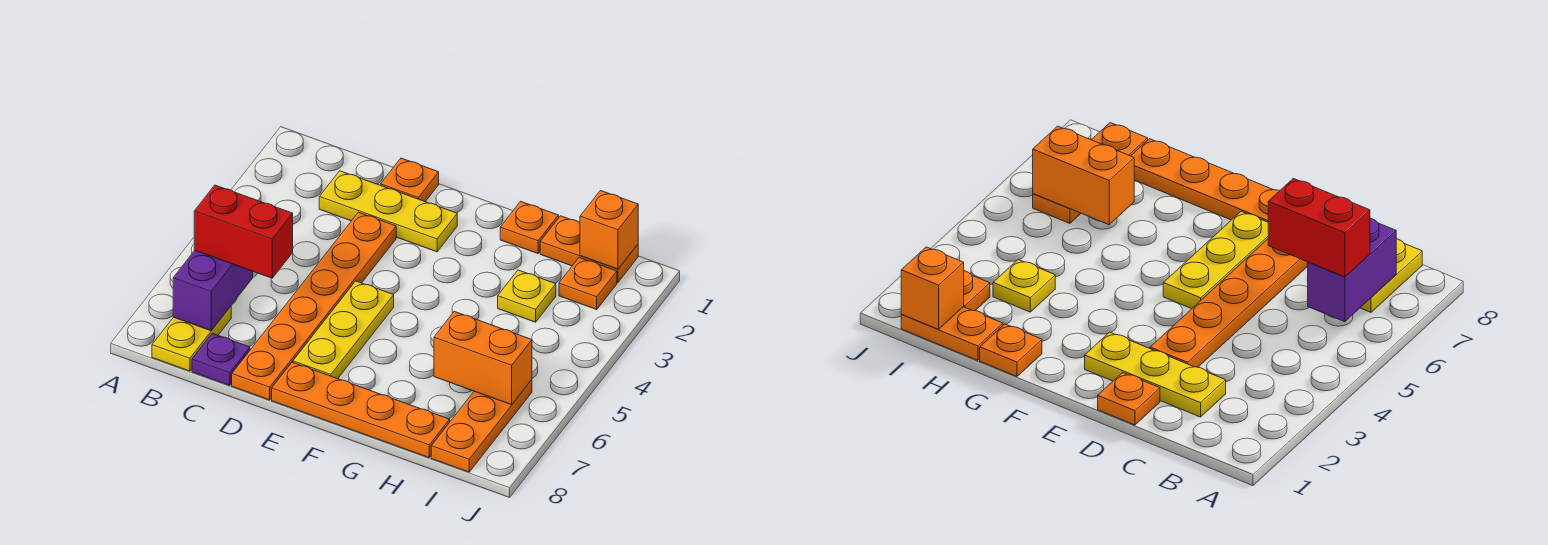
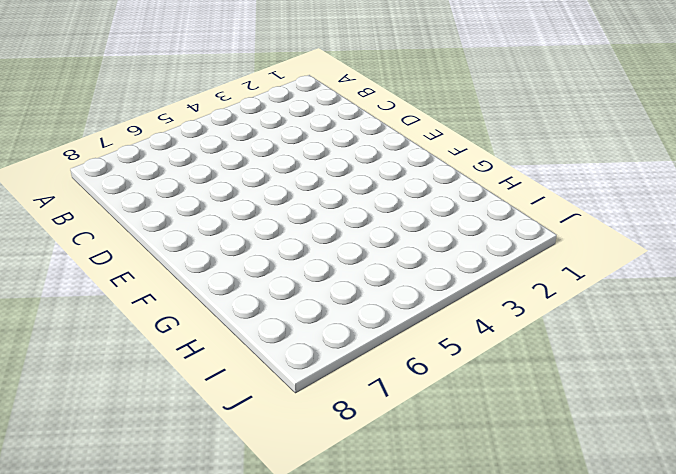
none -> yellow plate B7:B8 level 1
none -> yellow plate C2:E2 level 1
none -> purple plate C8 level 1

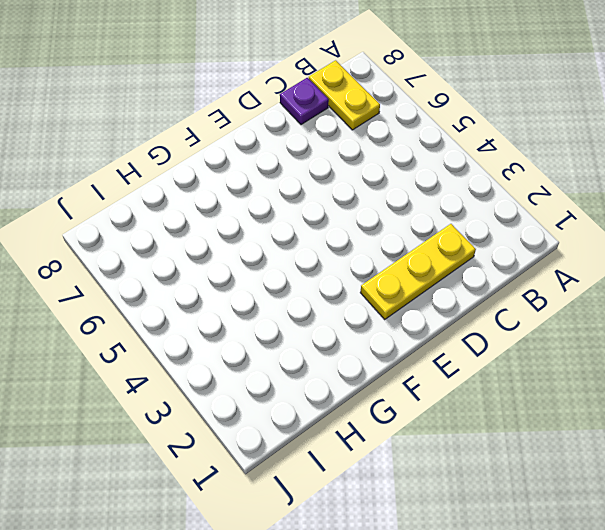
none -> orange plate D1 level 1
none -> orange plate D3:D8 level 1
none -> yellow plate E5:E7 level 1

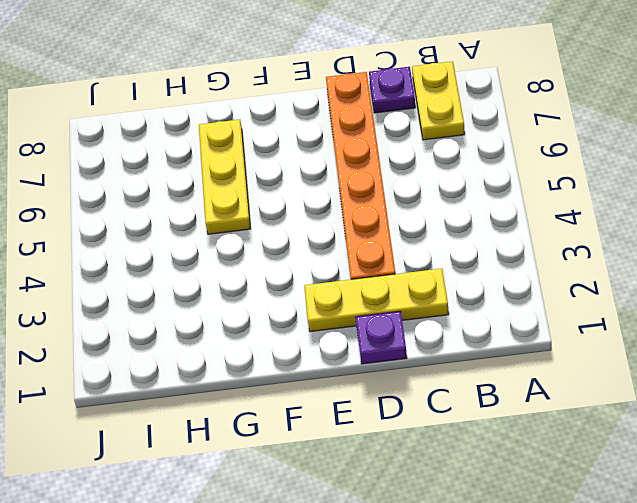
purple plate D1 level 1 -> orange plate D1 level 1
yellow plate G5:G7 level 1 -> yellow plate E5:E7 level 1
none -> orange plate E8:H8 level 1
none -> orange plate G1 level 1
none -> orange plate H1:I1 level 1

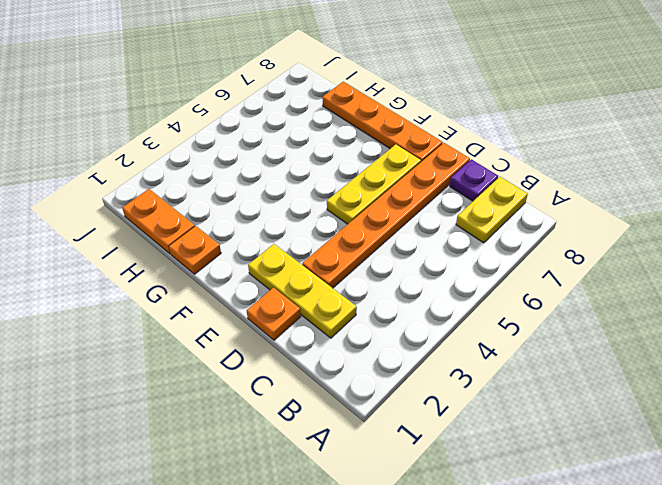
none -> yellow plate H3 level 1
none -> orange plate I2 level 1
none -> orange plate I6:I8 level 1

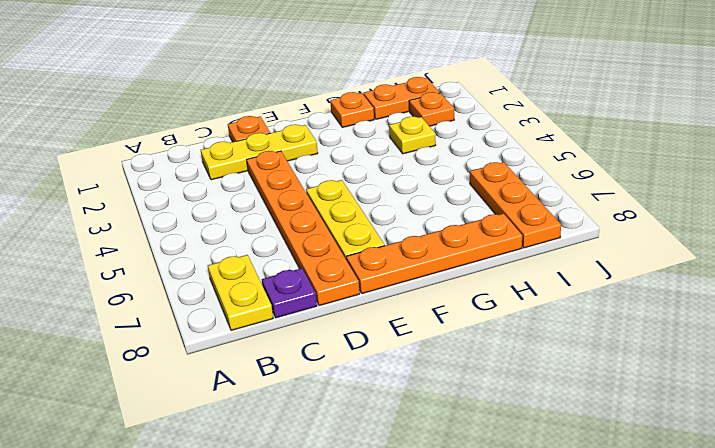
none -> purple brick B6:B7 level 2
none -> orange brick H6:I6 level 2
none -> orange brick I1 level 2

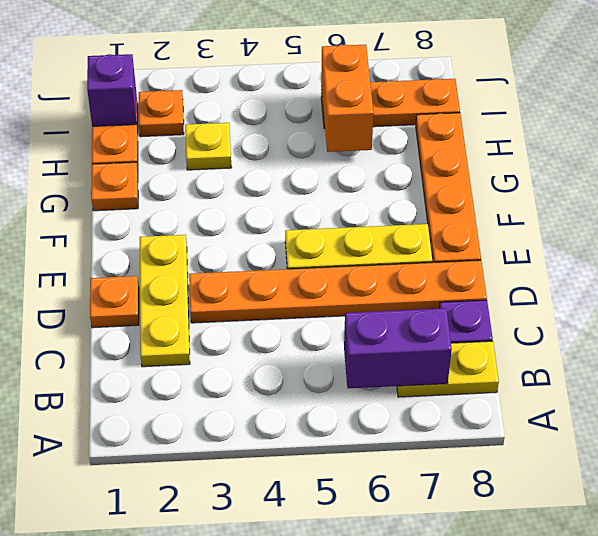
purple brick I1 level 2 -> orange brick I1 level 2
none -> red brick B6:C6 level 3

